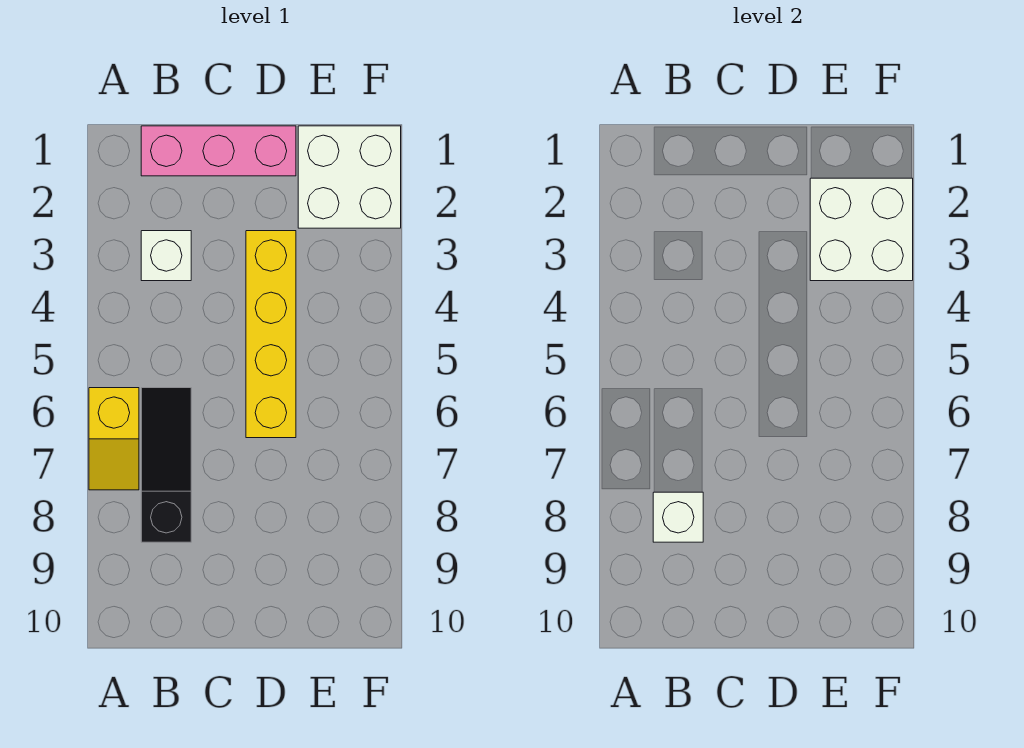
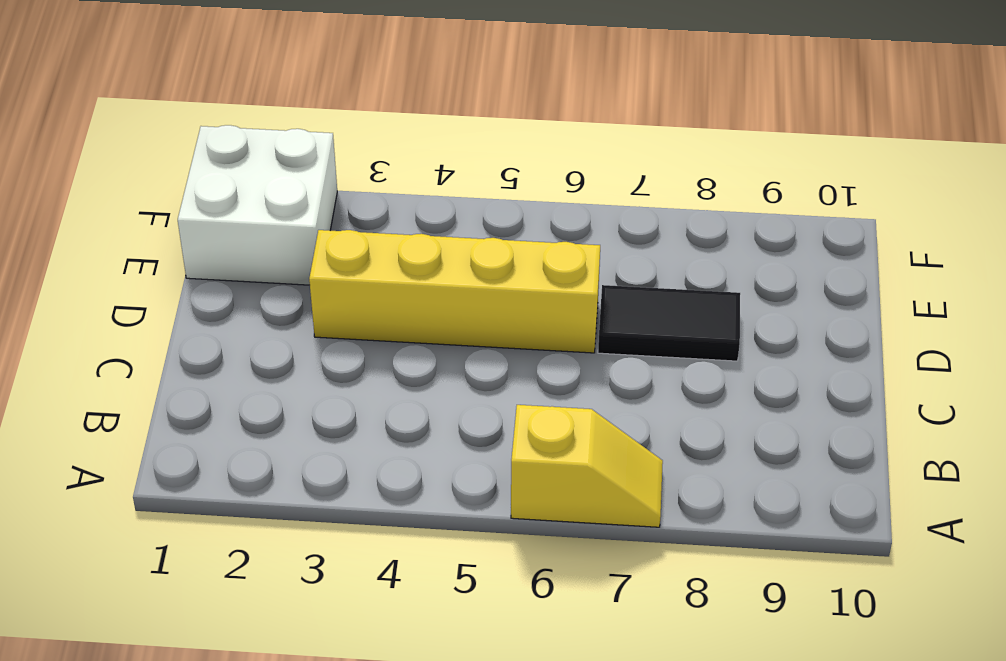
black tile D7:D8 level 1 -> none
none -> pink brick B1:D1 level 1
none -> white brick B3 level 1

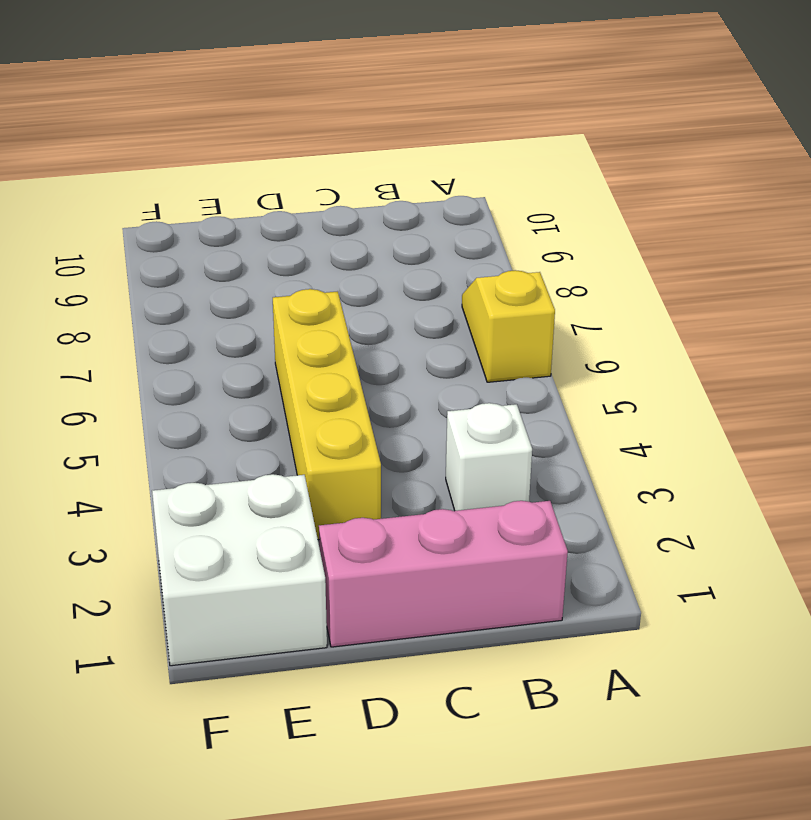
none -> black slope B6:B8 level 1 top 8
none -> white brick B8 level 2

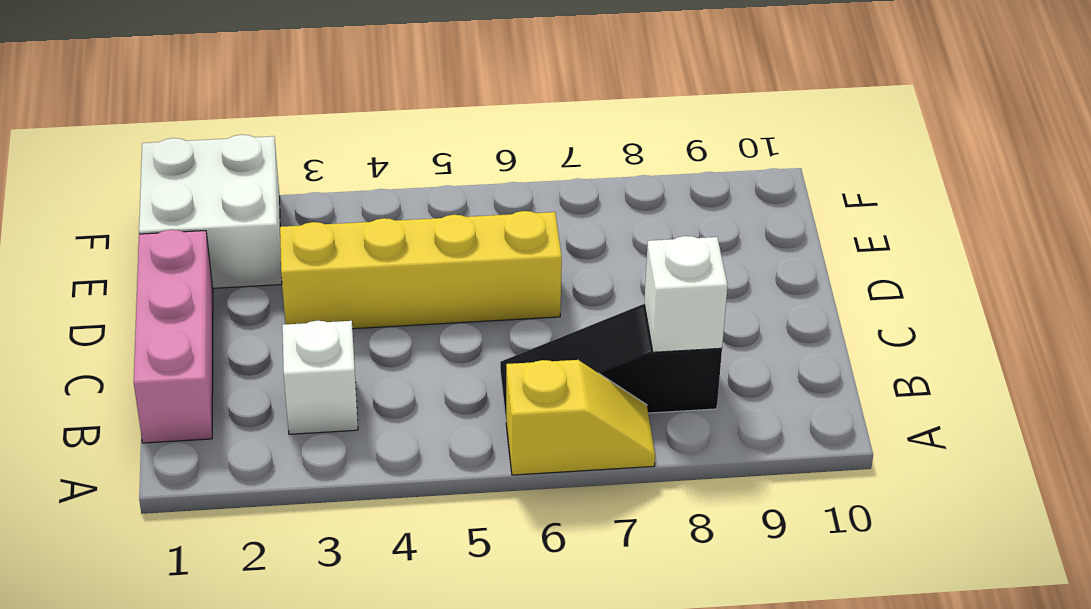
none -> white brick E2:F3 level 2

